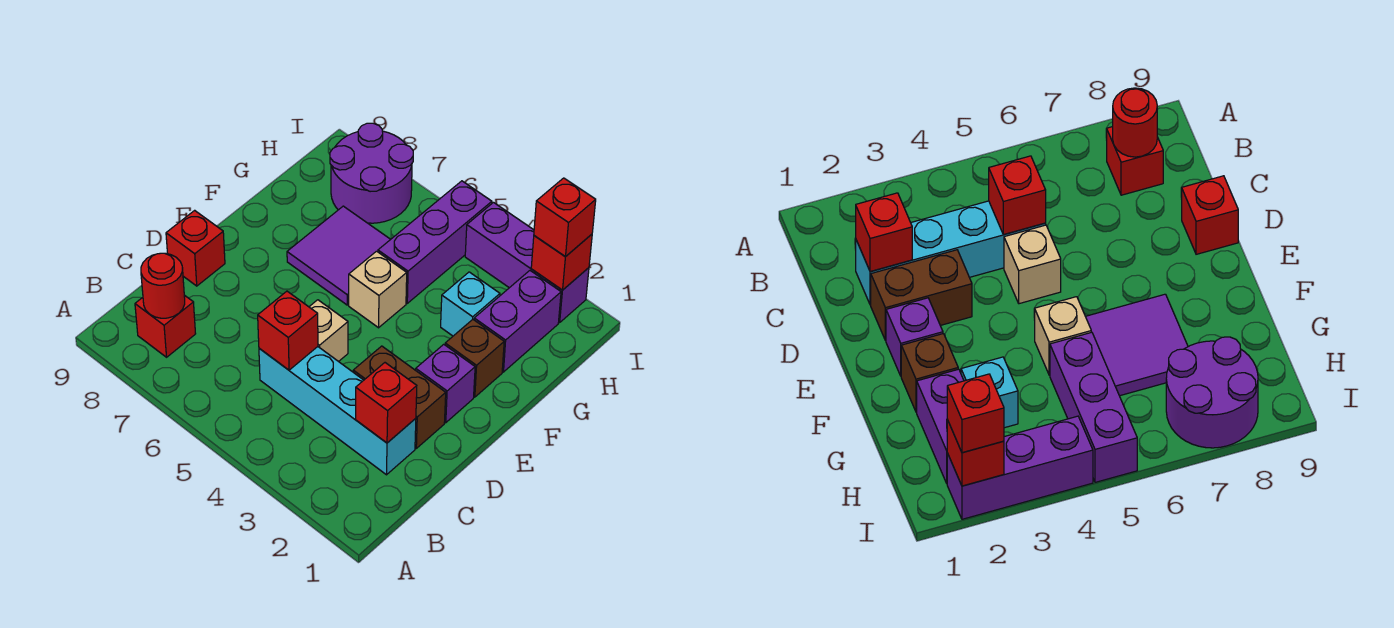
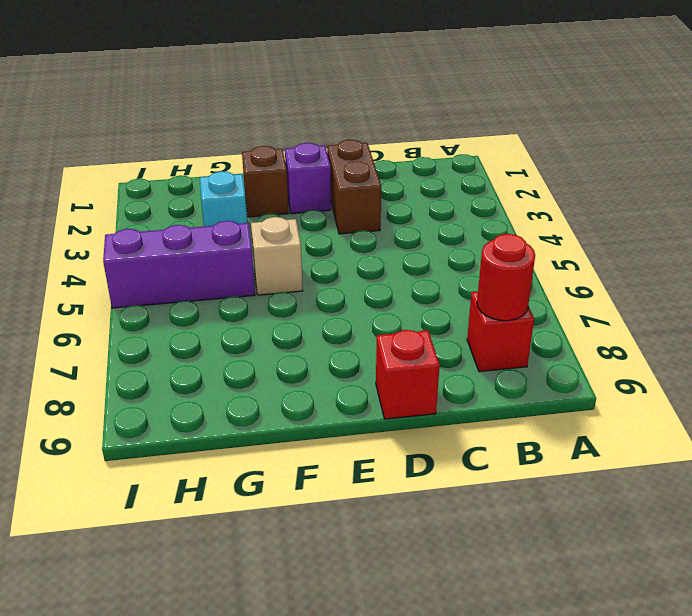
none -> cyan brick C2:C5 level 1
none -> tan brick D5 level 1
none -> purple tile F6:G7 level 1

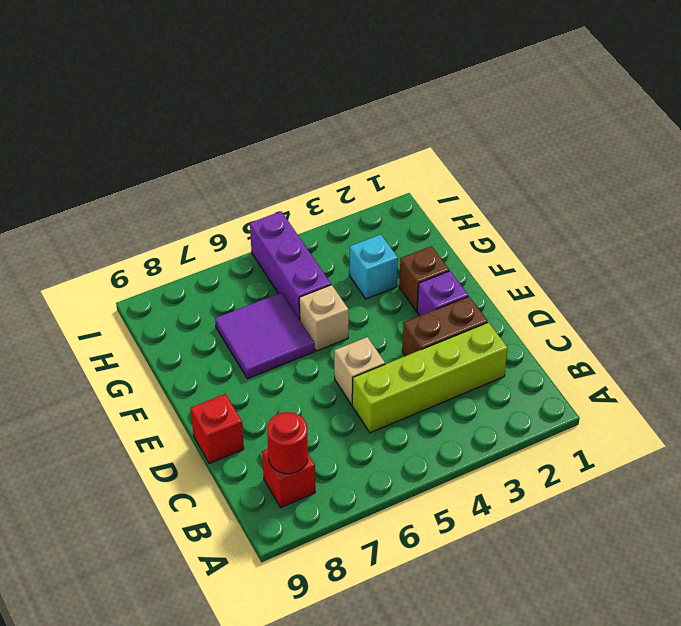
lime brick C2:C5 level 1 -> cyan brick C2:C5 level 1
none -> purple brick G2:H2 level 1
none -> purple round brick H7:I8 level 1
none -> purple brick I2:I4 level 1

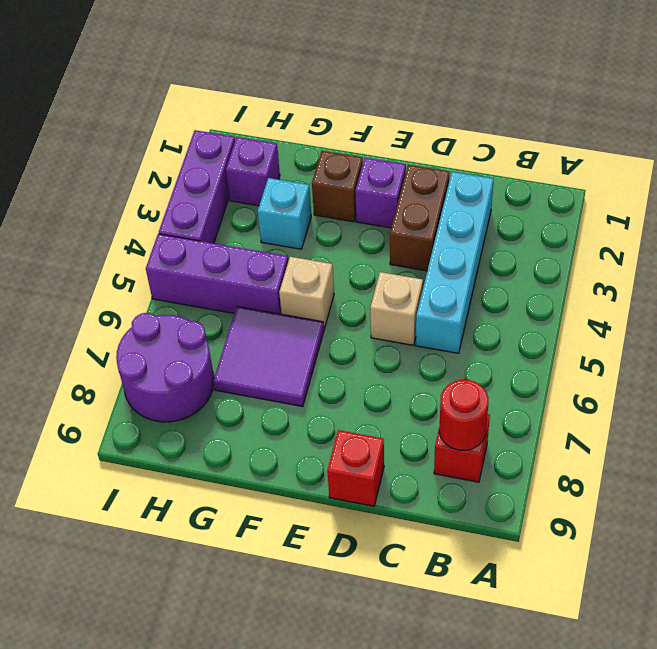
purple brick H2 level 1 -> purple brick G2:H2 level 1
none -> red brick C2 level 2
none -> red brick C5 level 2
none -> red brick I2 level 2

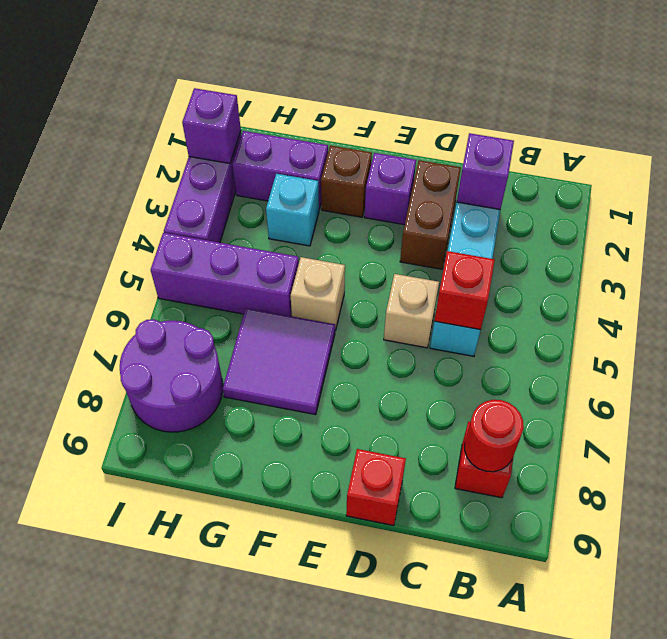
purple brick C2 level 2 -> red brick C2 level 2
purple brick I2 level 2 -> red brick I2 level 2
none -> red brick I2 level 3

